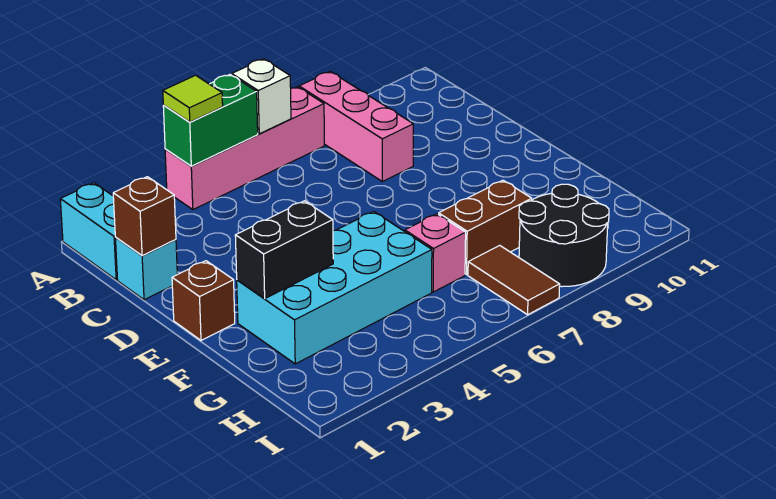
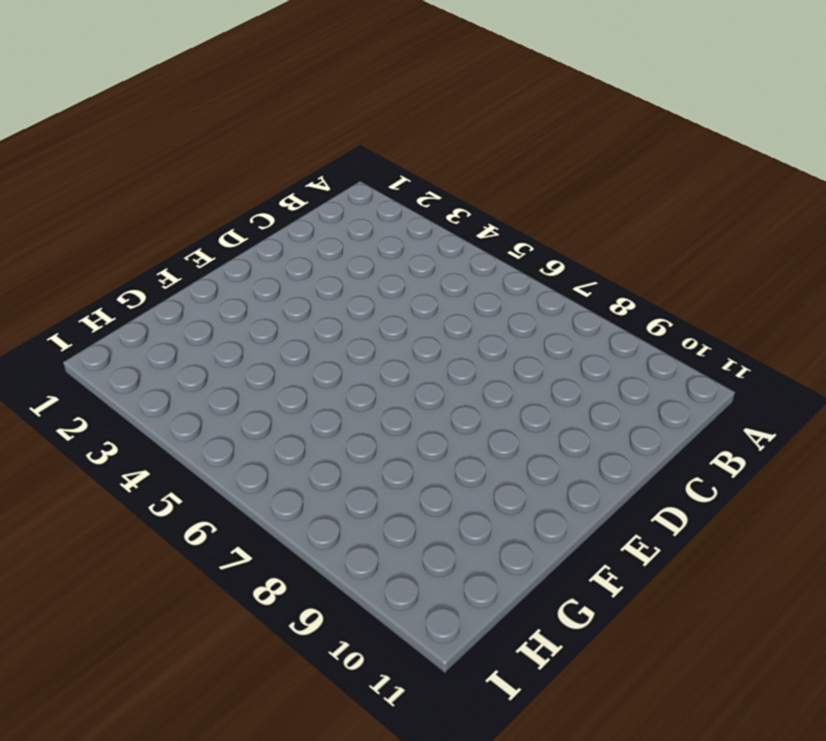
none -> cyan brick A1:B1 level 1
none -> pink brick A4:A7 level 1
none -> pink brick A8:C8 level 1

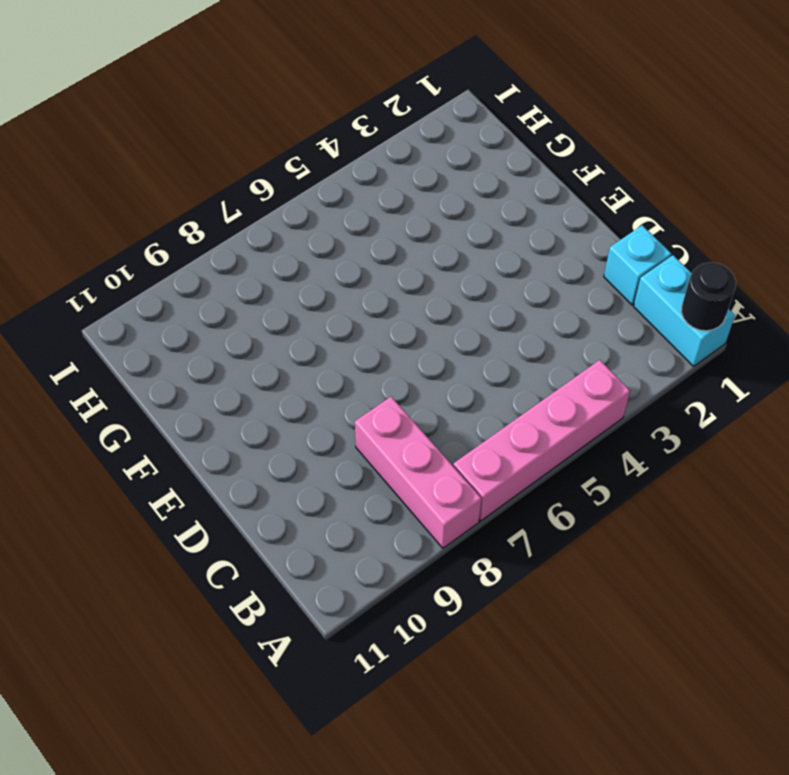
black round brick A1 level 2 -> none
none -> brown brick E1 level 1
none -> cyan brick F2:G5 level 1
none -> pink brick G6 level 1

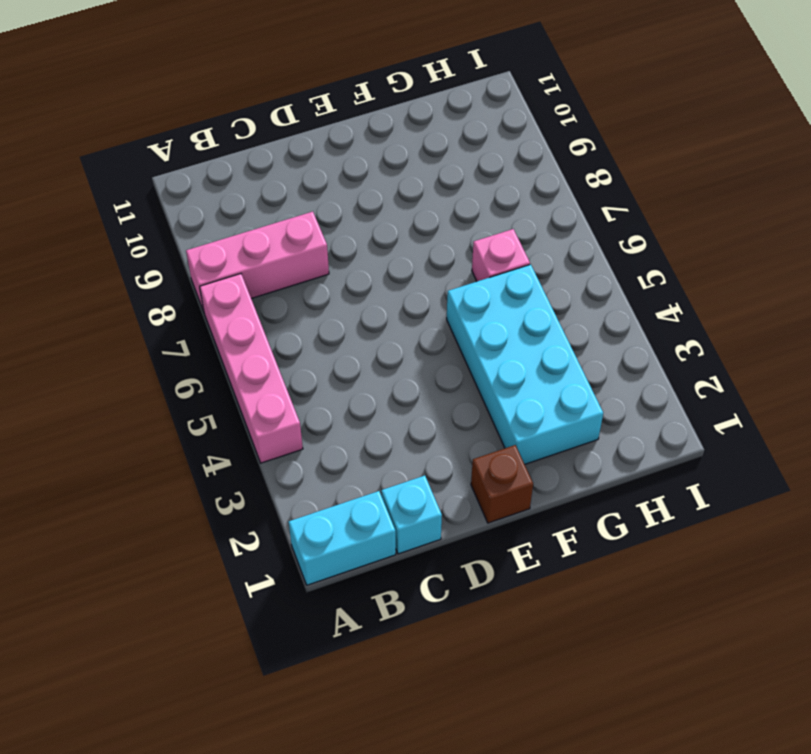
none -> brown brick G7:G8 level 1
none -> brown tile H7:I7 level 1
none -> black round brick H8:I9 level 1

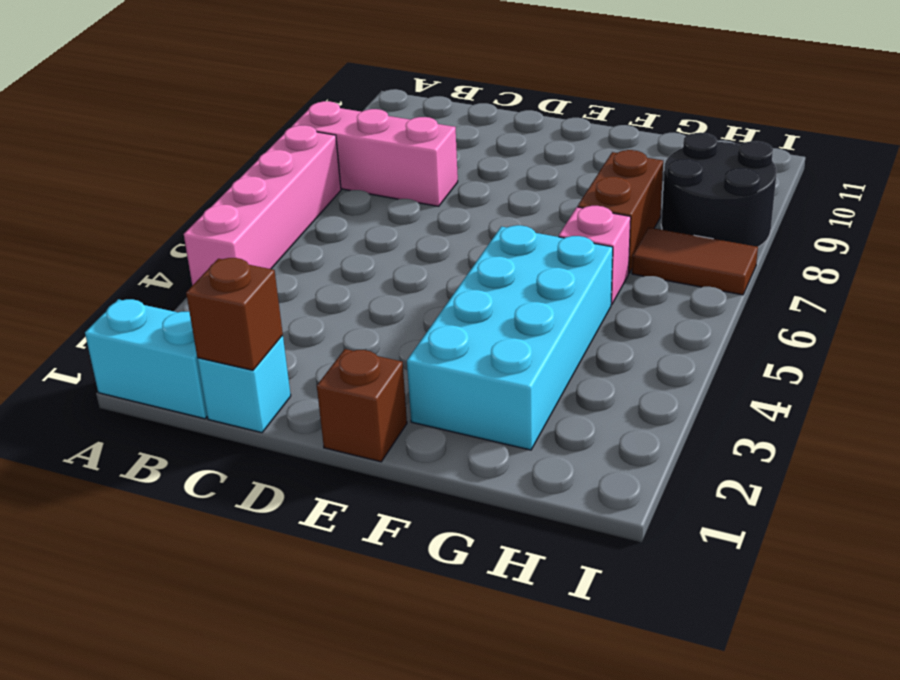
none -> green brick A4:A5 level 2
none -> white brick A6 level 2
none -> black brick F2:F3 level 2

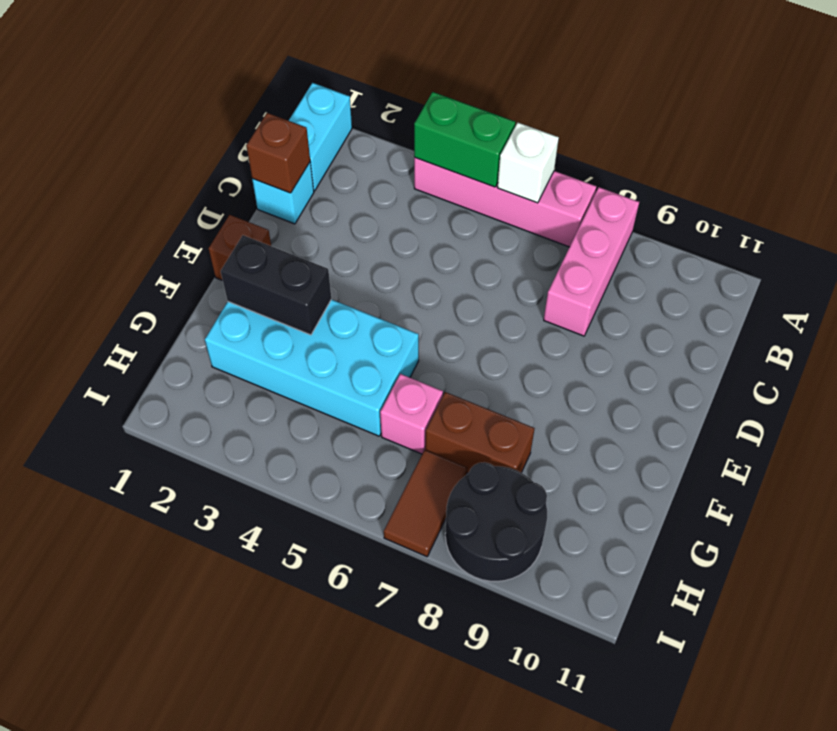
none -> lime tile A4 level 3

